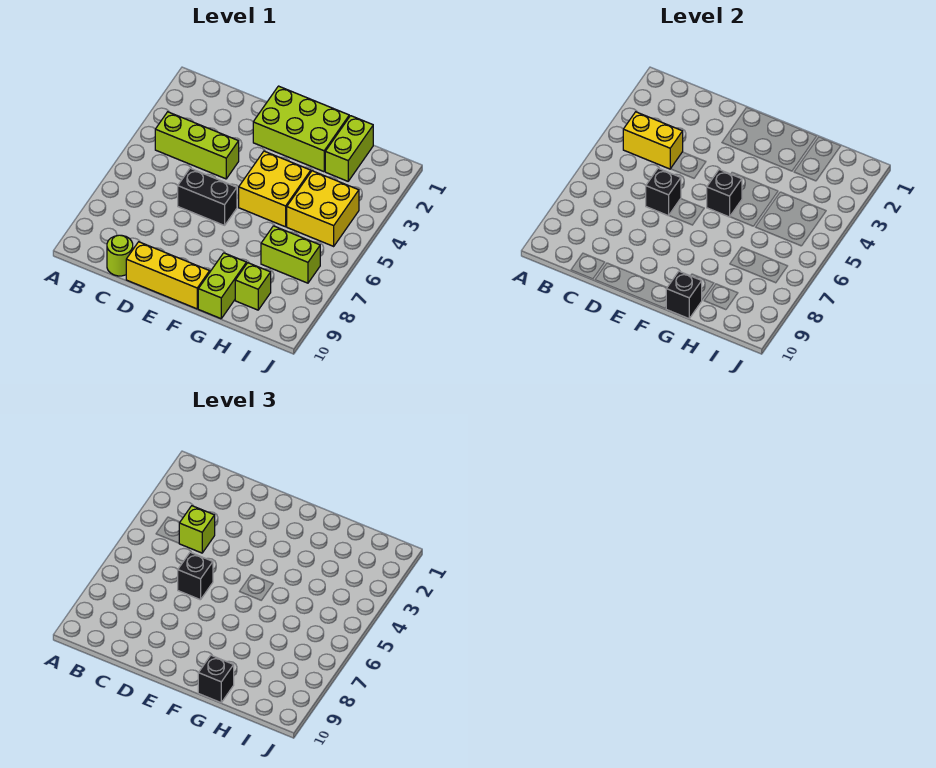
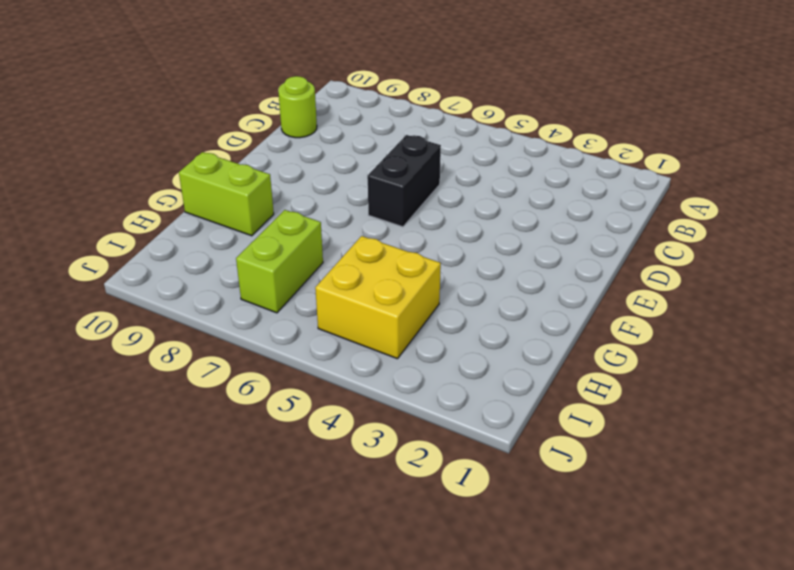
none -> lime brick B4:D4 level 1
none -> yellow brick D10:F10 level 1
none -> lime brick E1:G2 level 1

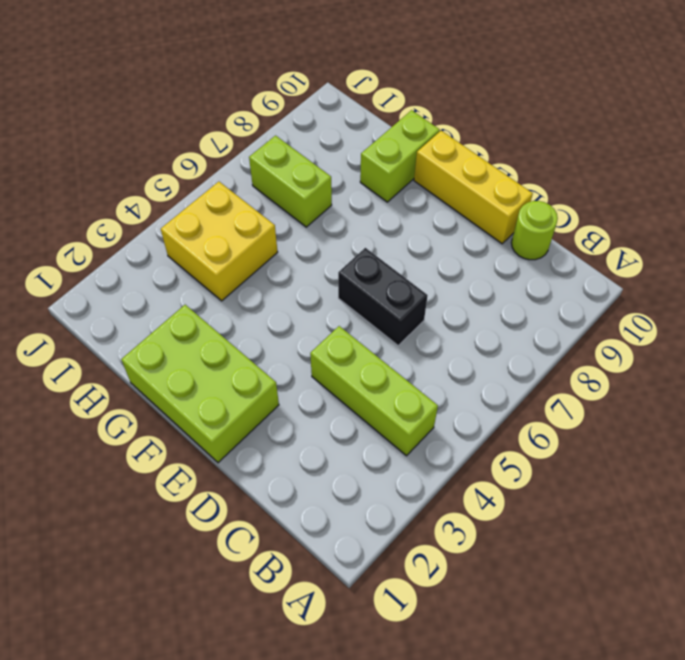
none -> yellow brick F4:G5 level 1
none -> lime brick H1:H2 level 1
none -> lime brick H9 level 1

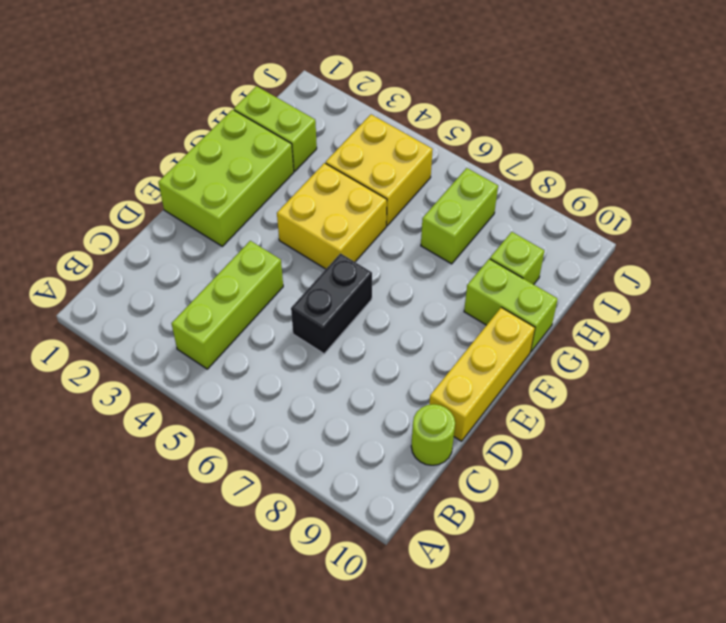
none -> yellow brick B4:C4 level 2
none -> black brick D6 level 2
none -> black brick F5 level 2

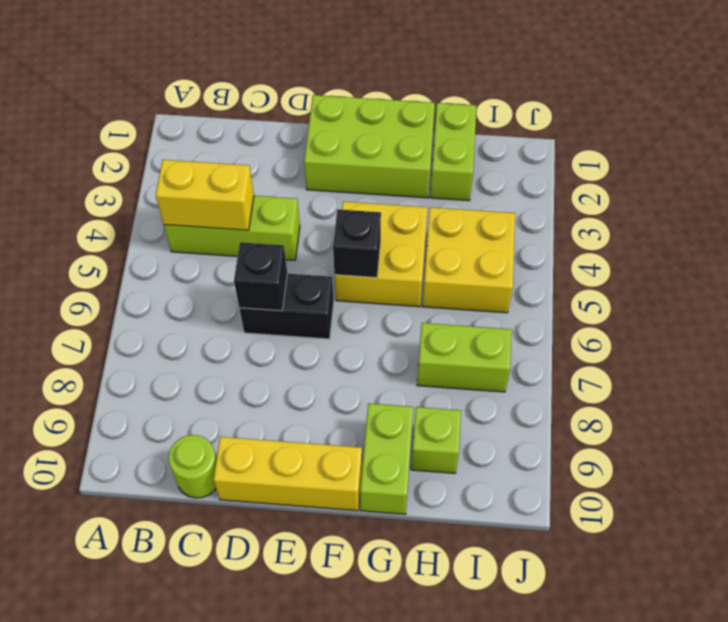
none -> black brick G10 level 2
none -> lime brick C4 level 3
none -> black brick D6 level 3

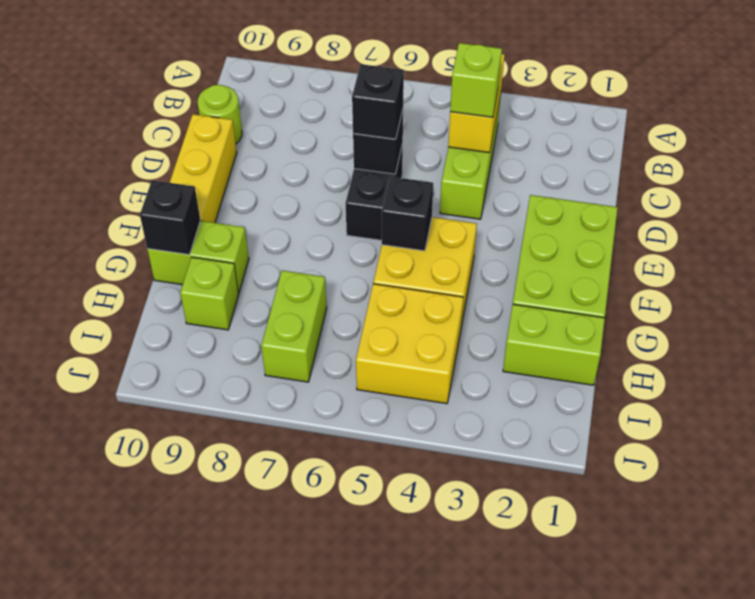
none -> black brick G10 level 3

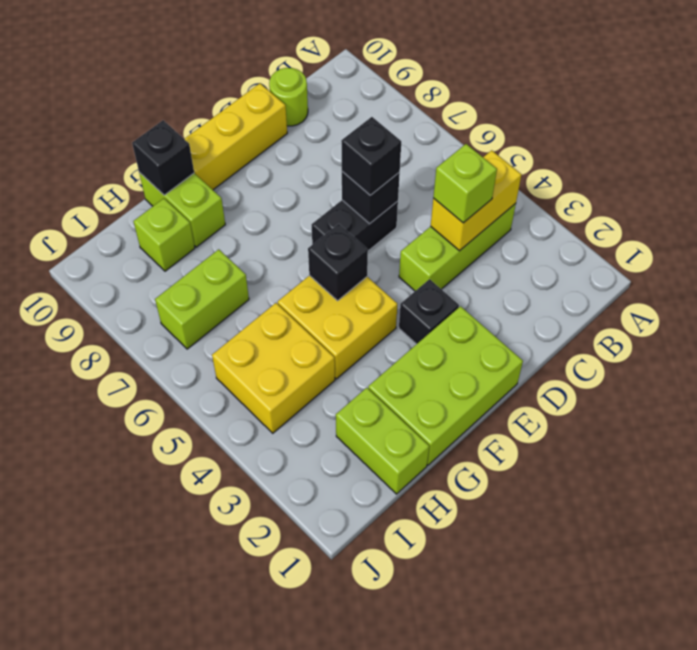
black brick E3 level 1 -> black brick G10 level 3

